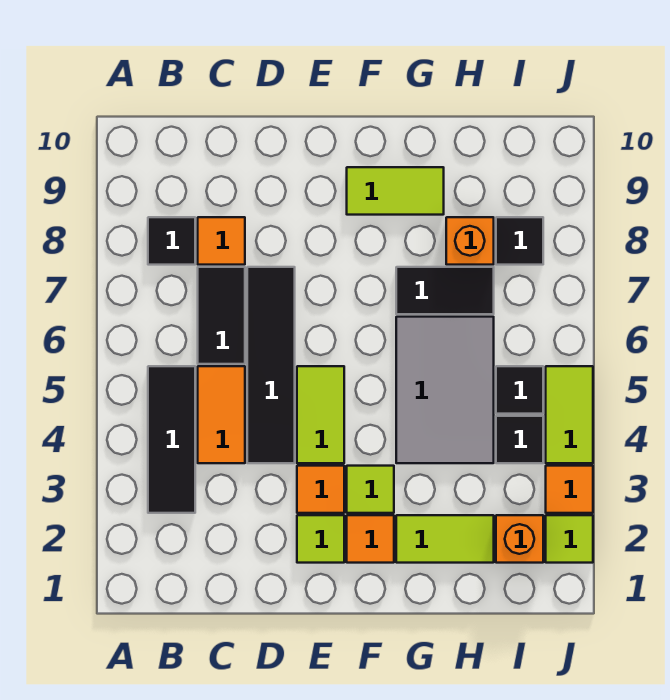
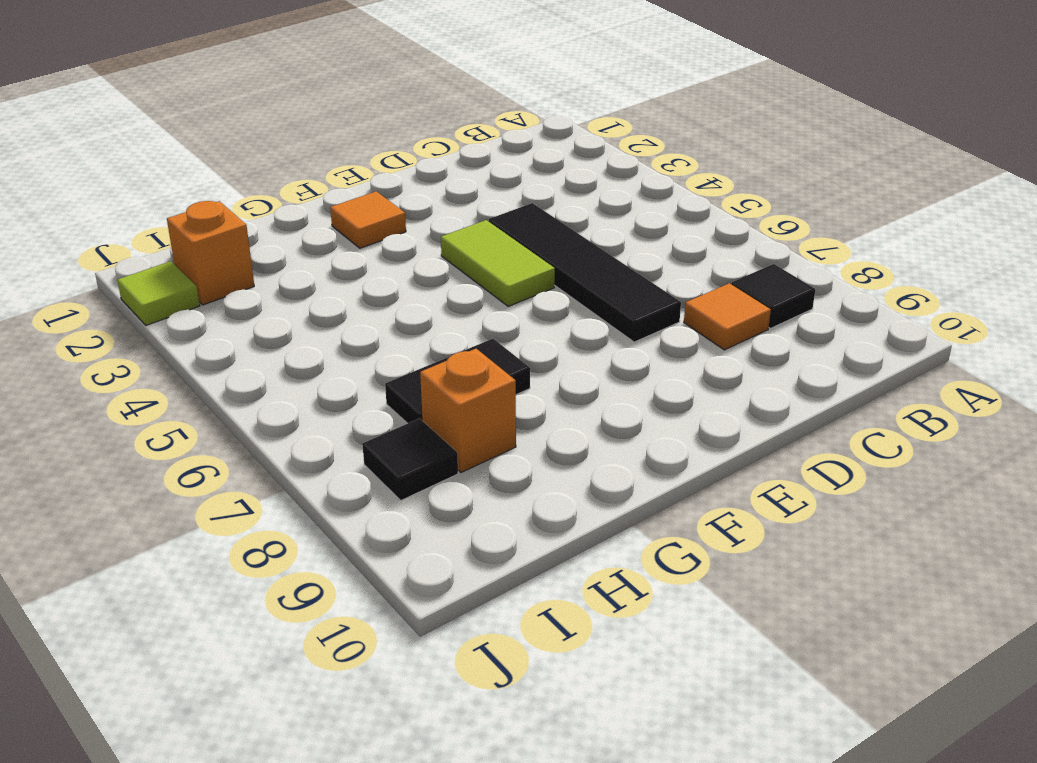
none -> black tile B3:B5 level 1
none -> orange tile C4:C5 level 1
none -> black tile C6:C7 level 1

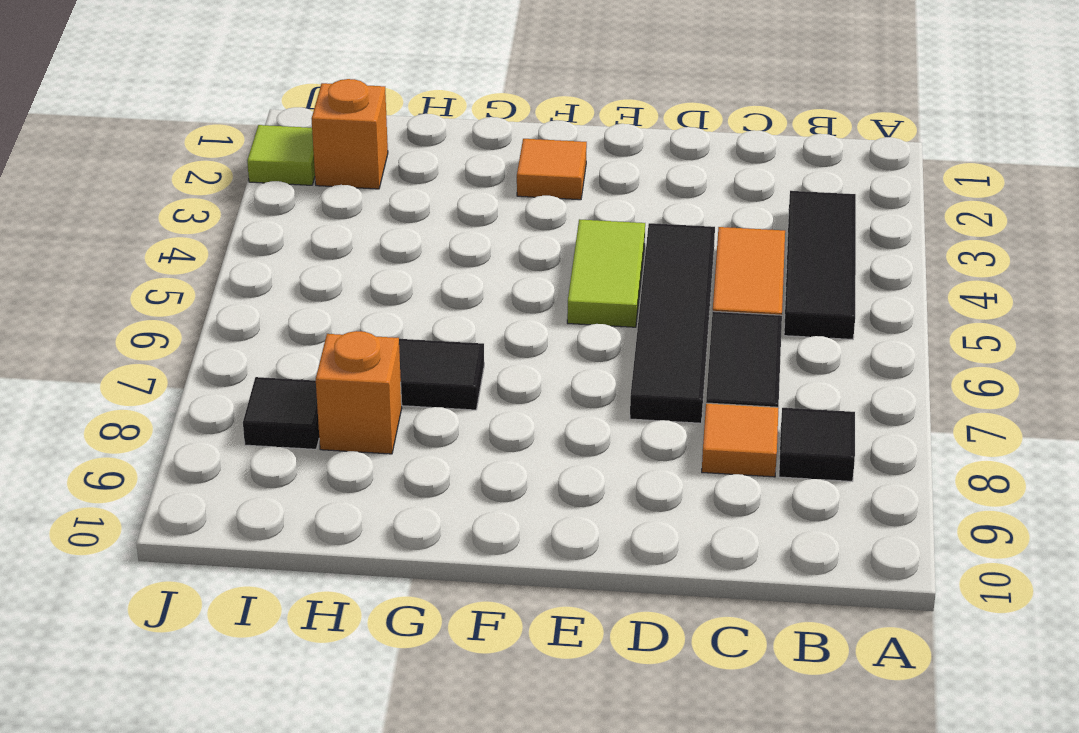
none -> lime tile E2 level 1
none -> orange tile E3 level 1
none -> lime tile F3 level 1

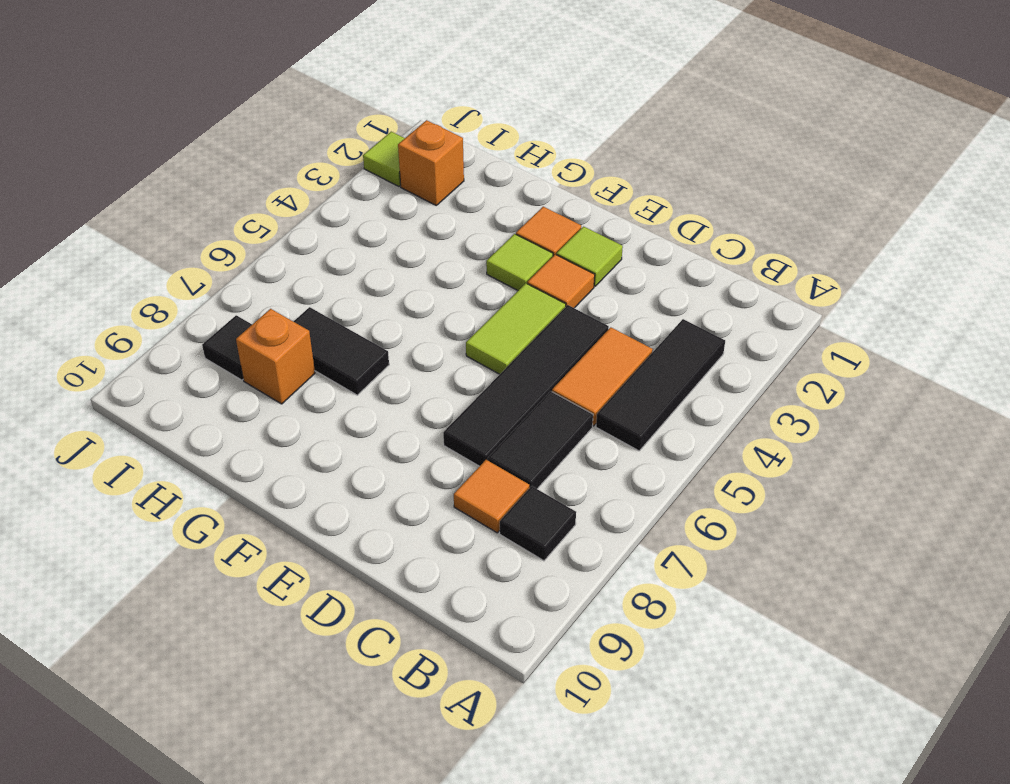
none -> lime tile F9:G9 level 1
none -> lime tile G2:H2 level 1
none -> grey tile G4:H6 level 1

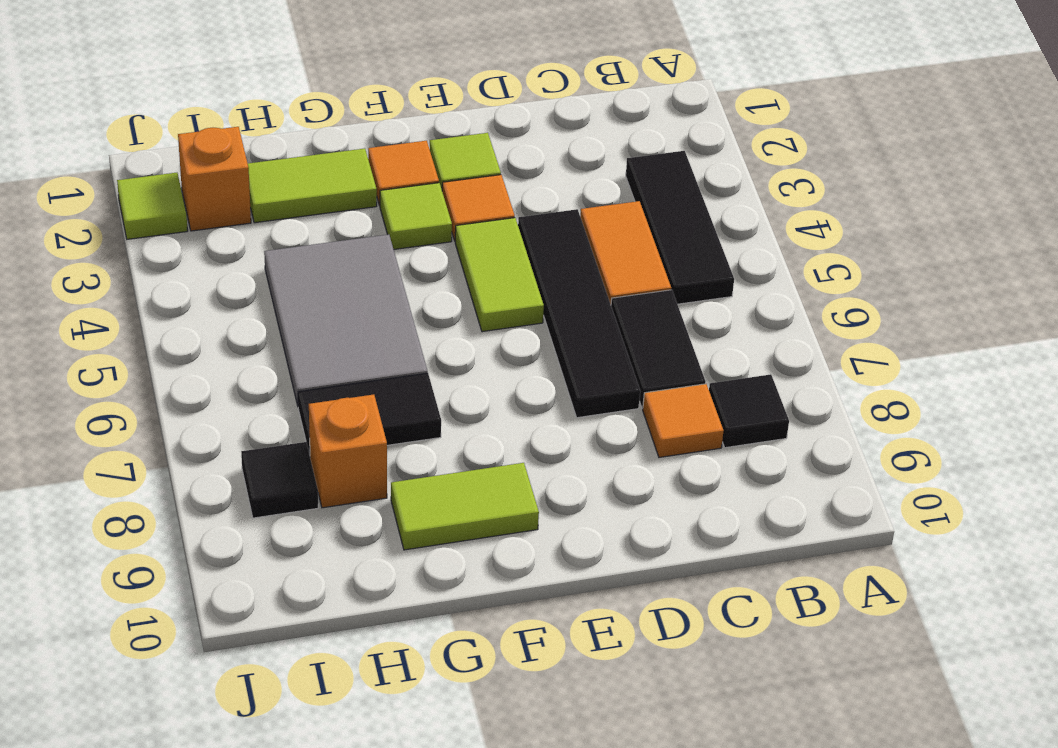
none -> black tile I4 level 1
none -> black tile I5 level 1
none -> orange tile J3 level 1

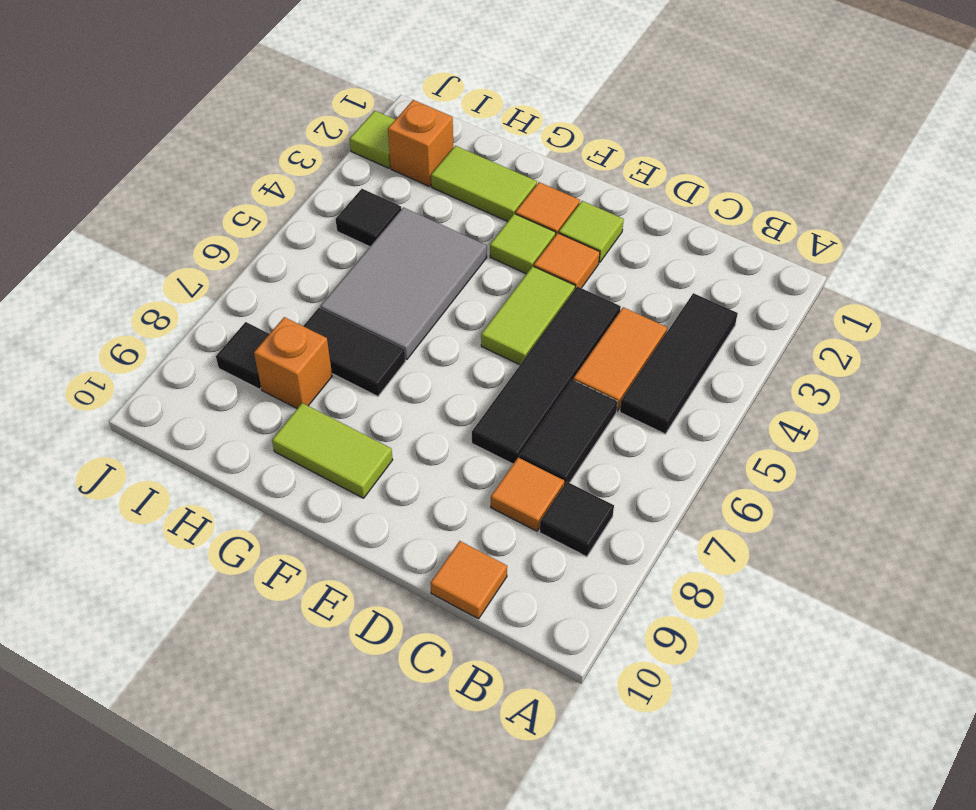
orange tile C10 level 1 -> orange tile J3 level 1
none -> black tile I5 level 1
none -> lime tile J4:J5 level 1

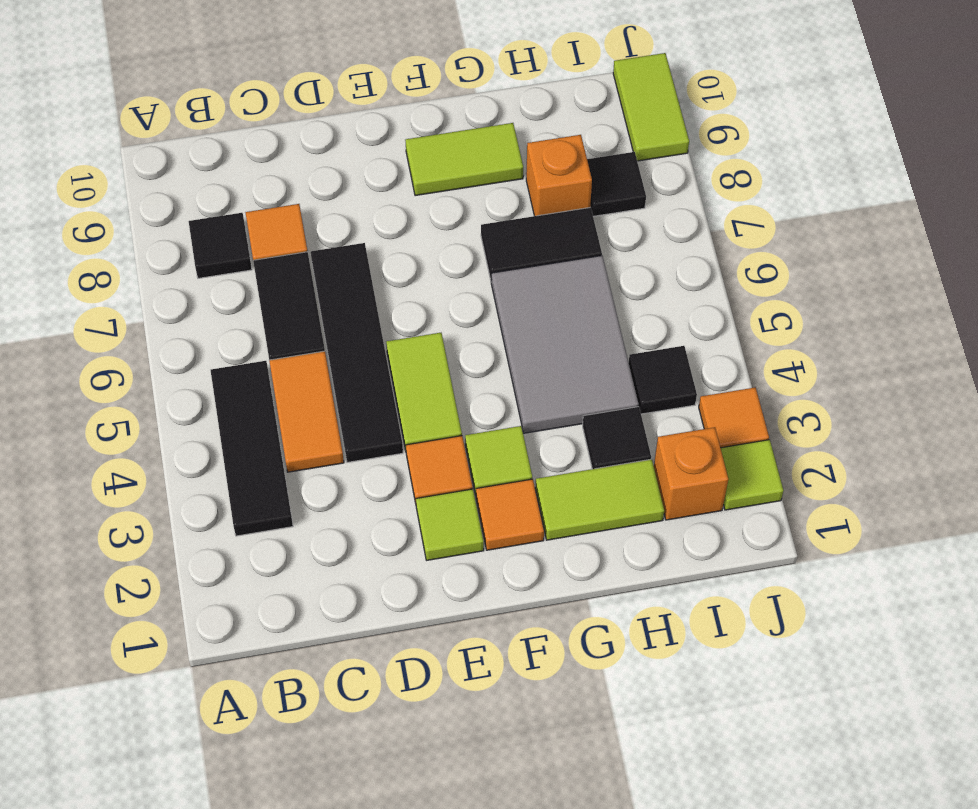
black tile H3 level 1 -> black tile I5 level 1
lime tile J9:J10 level 1 -> lime tile J4:J5 level 1

